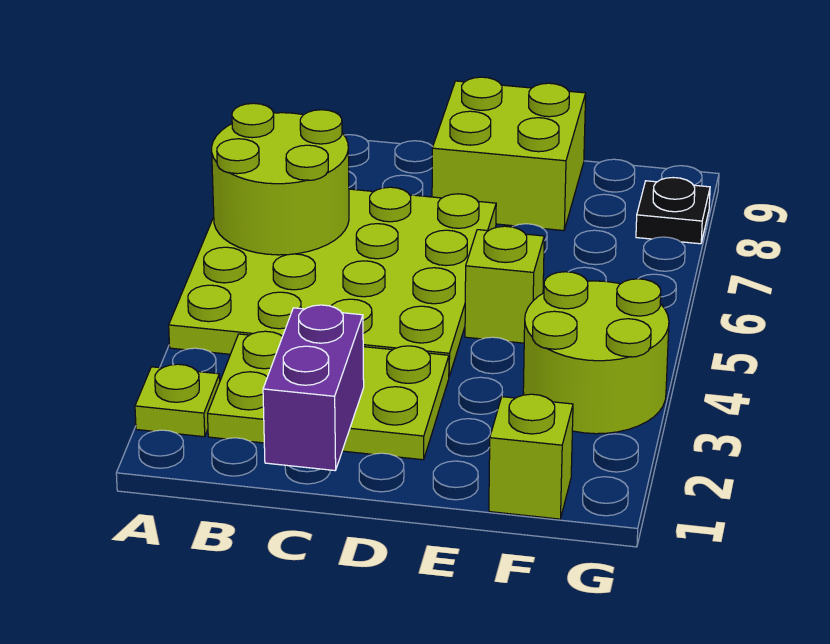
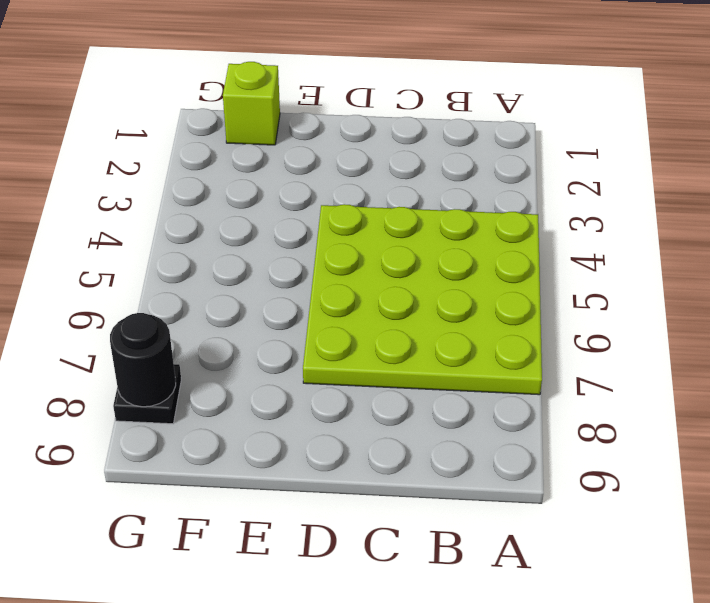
black round brick G8 level 2 -> none
none -> lime plate A2 level 1
none -> lime plate B2:D3 level 1

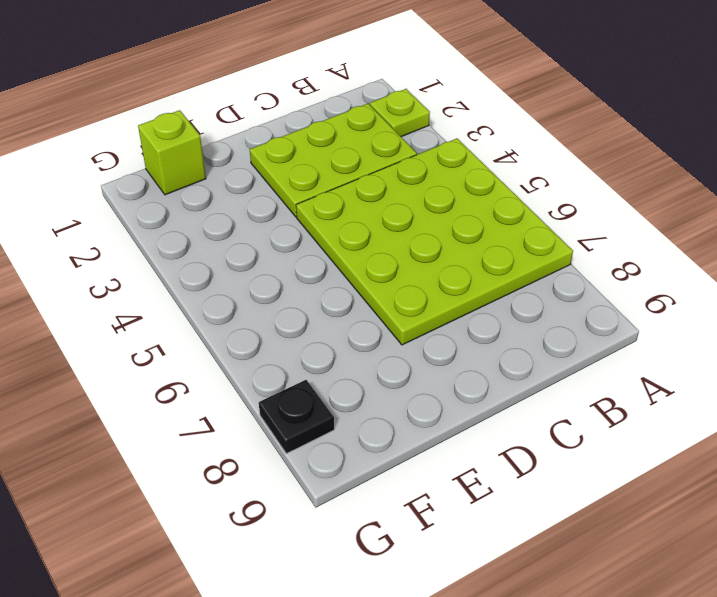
none -> lime brick D8:E9 level 1
none -> lime brick E5 level 1

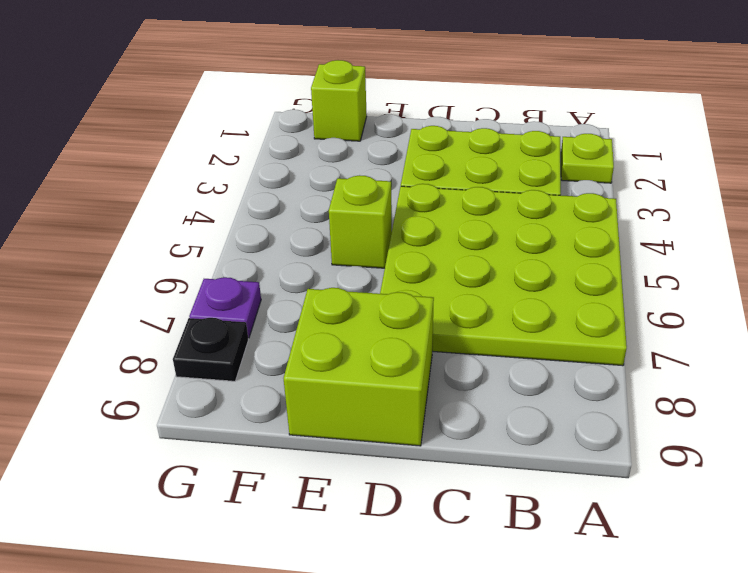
purple plate G7 level 1 -> none
none -> lime round brick F3:G4 level 1
none -> lime round brick A6:B7 level 2

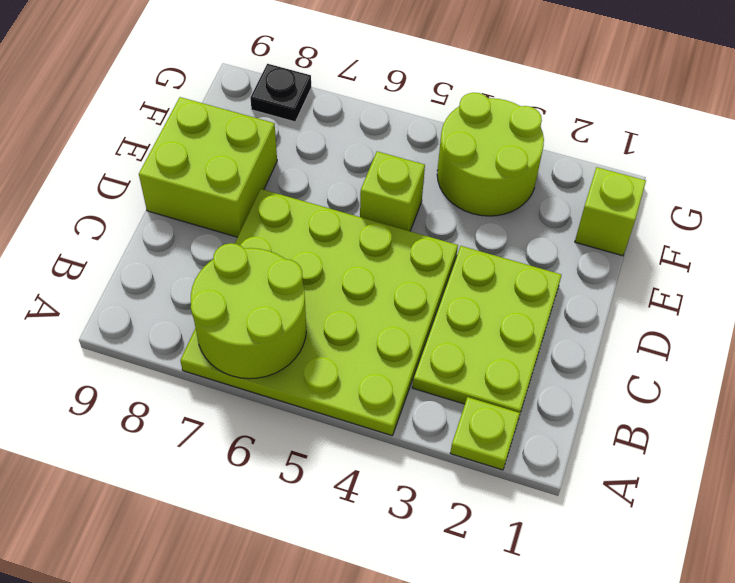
none -> purple brick C1:C2 level 2

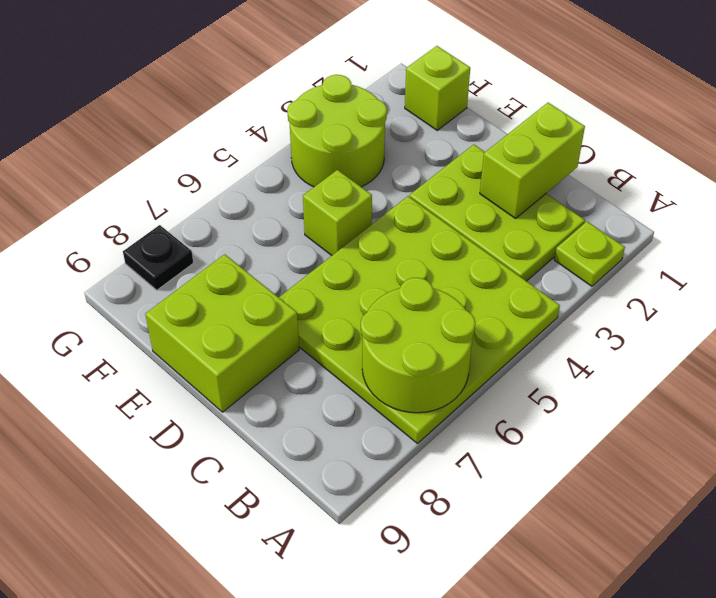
lime brick C1:C2 level 2 -> purple brick C1:C2 level 2

